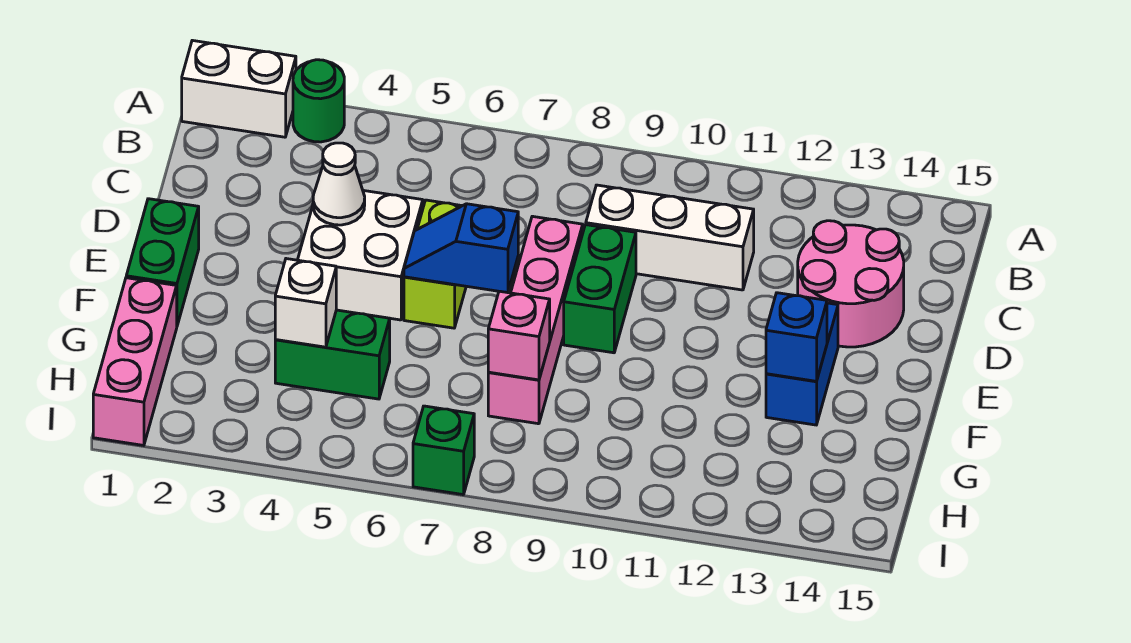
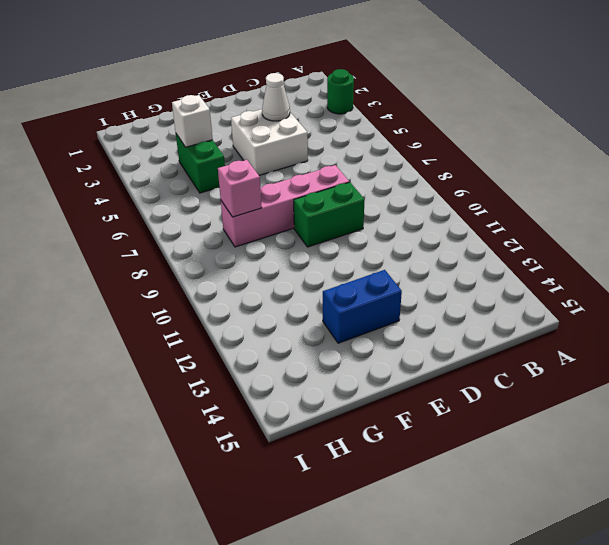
none -> white brick A1:A2 level 1
none -> white brick C9:C11 level 1
none -> pink round brick C13:D14 level 1

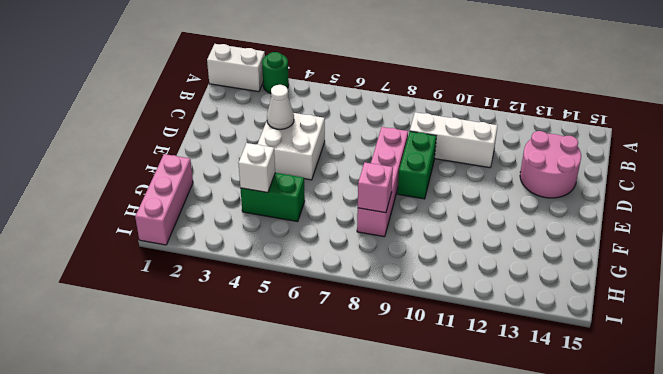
none -> lime brick D6:E6 level 1
none -> green brick E1:F1 level 1
none -> blue brick E13:F13 level 1

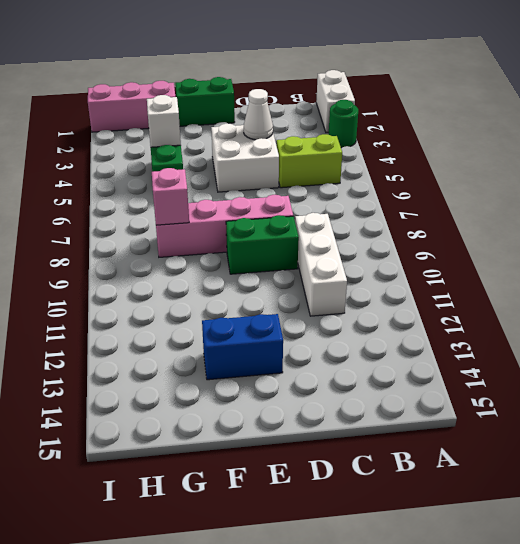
lime brick B5:C5 level 1 -> lime brick D6:E6 level 1
none -> pink round brick C13:D14 level 1
none -> green brick I7 level 1
none -> blue slope E6:E7 level 2 top 7

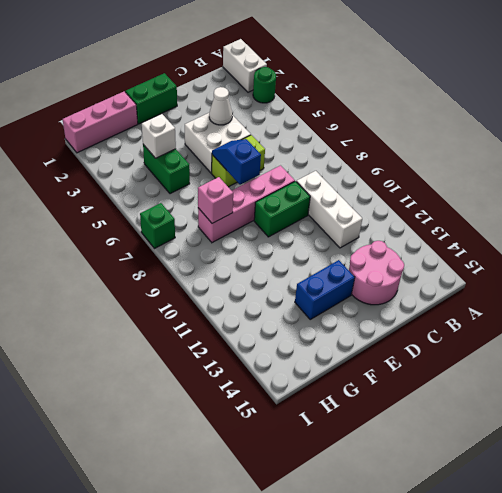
none -> blue brick F13 level 2

